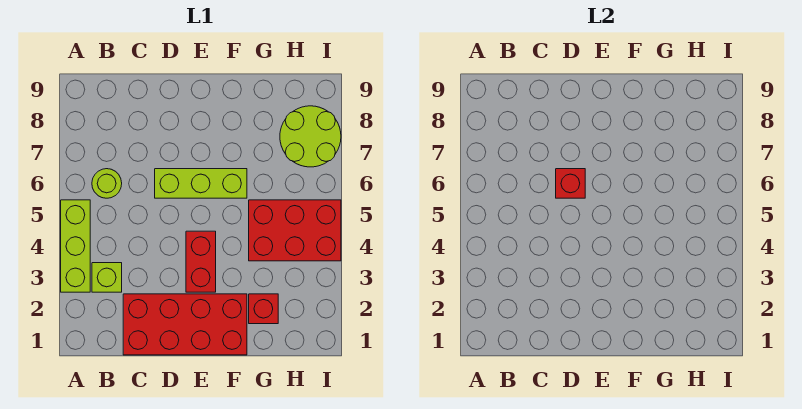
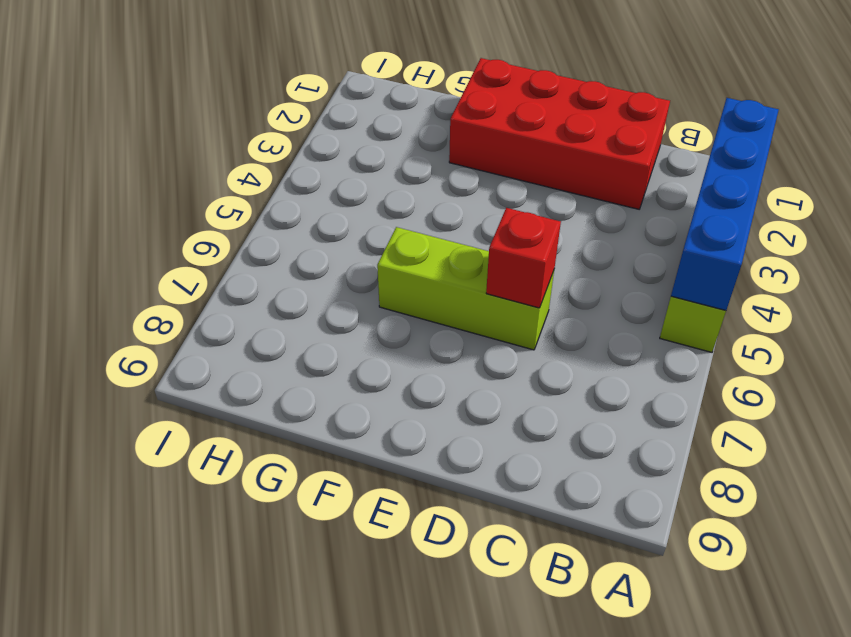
blue brick A2:A5 level 2 -> none
none -> lime brick B3 level 1
none -> lime round brick B6 level 1

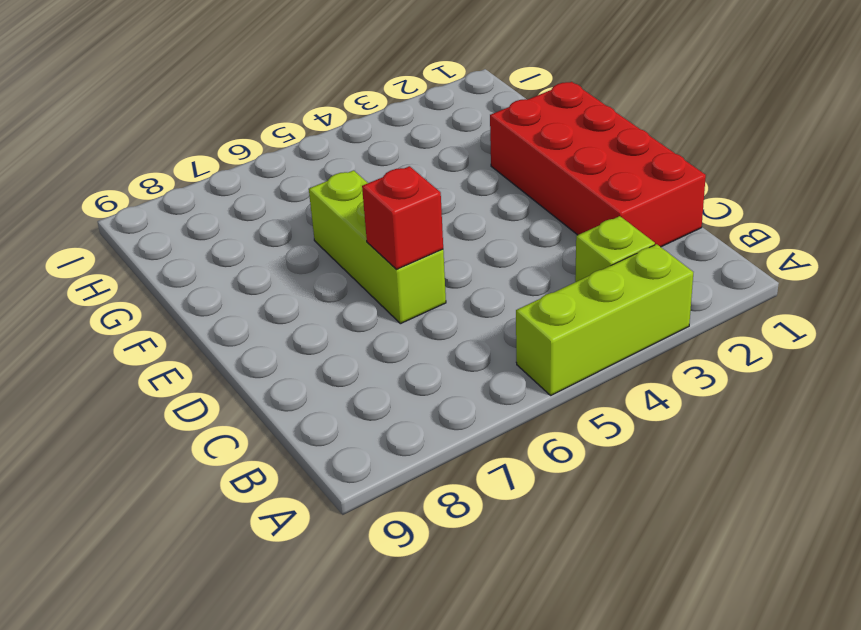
none -> lime round brick B6 level 1
none -> red brick E3:E4 level 1

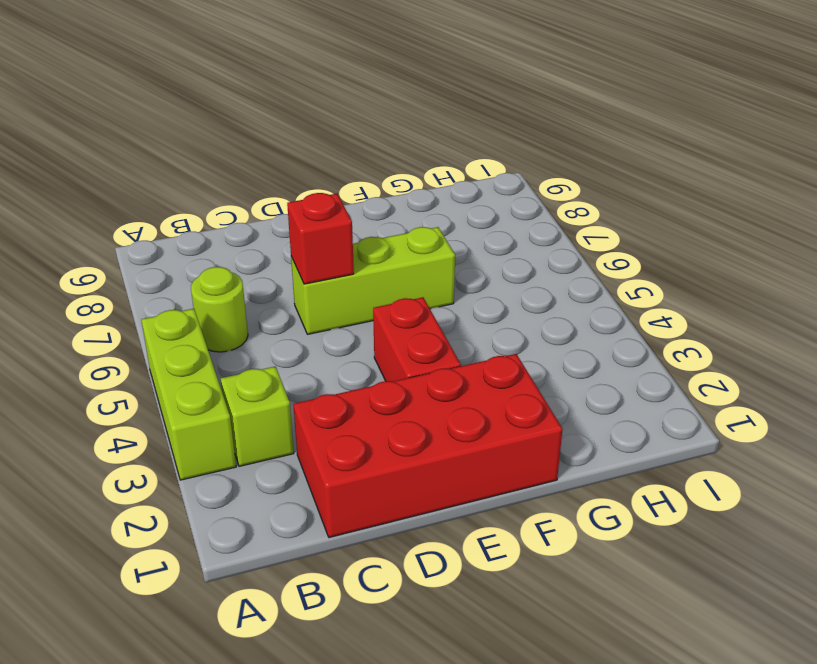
none -> red brick G2 level 1
none -> red brick G4:I5 level 1

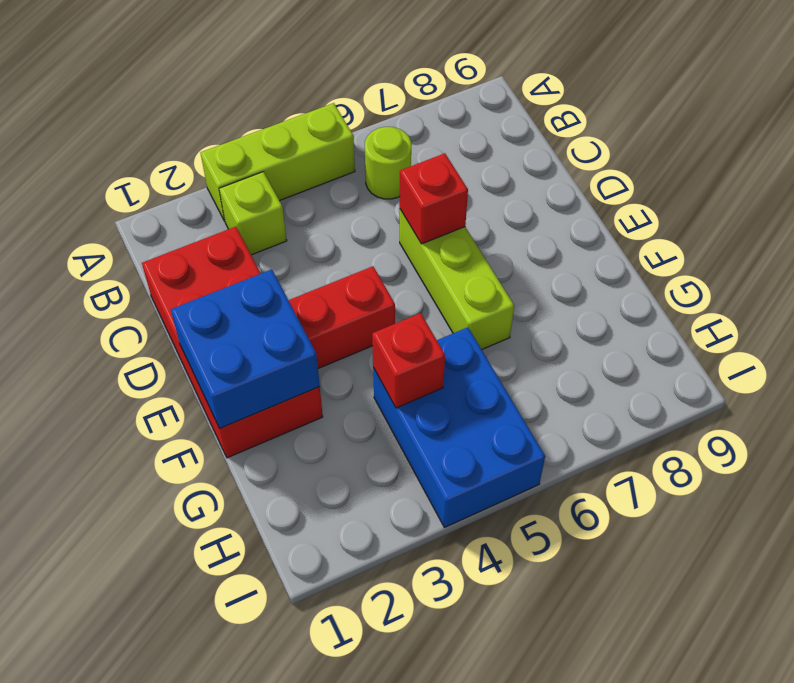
blue brick E1:F2 level 2 -> none
blue brick G4:I5 level 1 -> red brick G4:I5 level 1
red brick G4 level 2 -> red brick G2 level 1
none -> lime round brick H7:I8 level 1

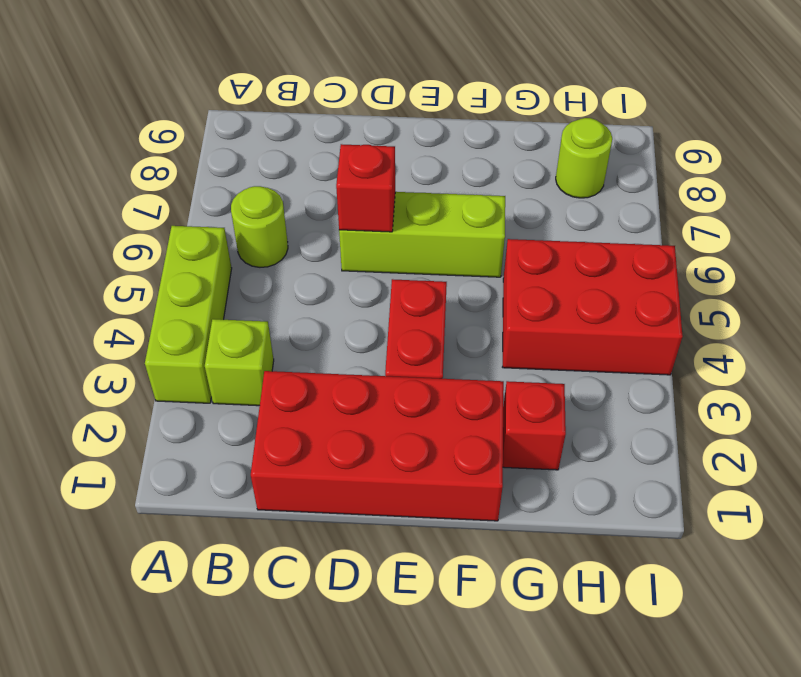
lime round brick H8 level 1 -> lime round brick H7:I8 level 1

